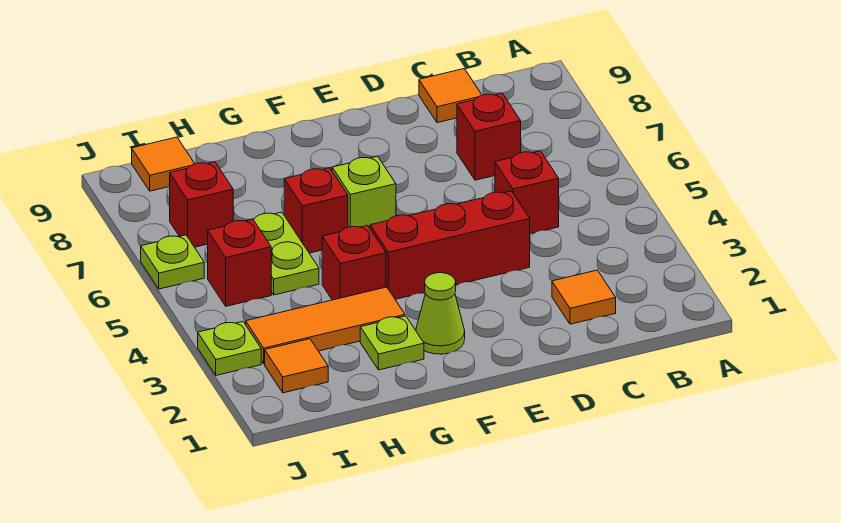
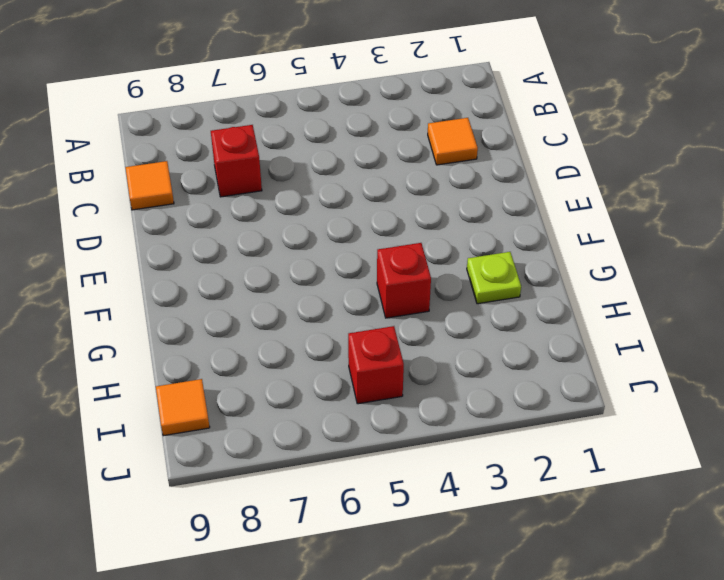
none -> red brick C5 level 1
none -> red brick D4:F4 level 1
none -> lime cone F2 level 1

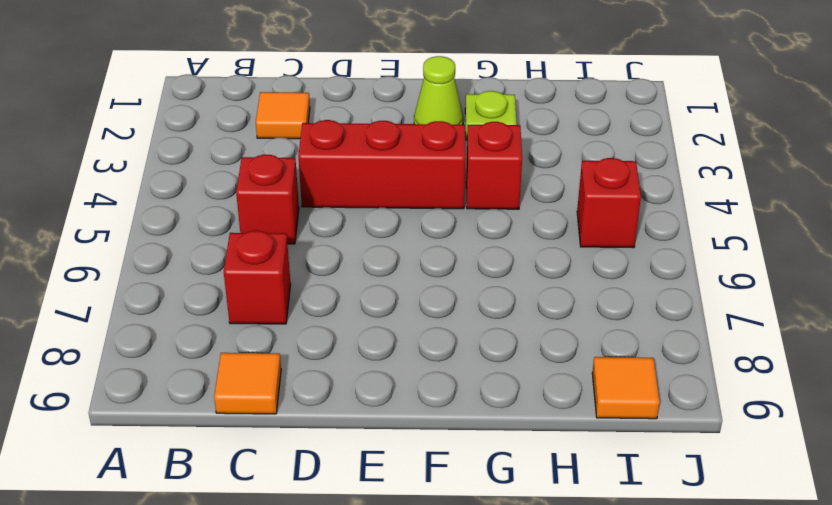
none -> lime brick F6 level 1
none -> orange tile G3:I3 level 1
none -> red brick G6 level 1

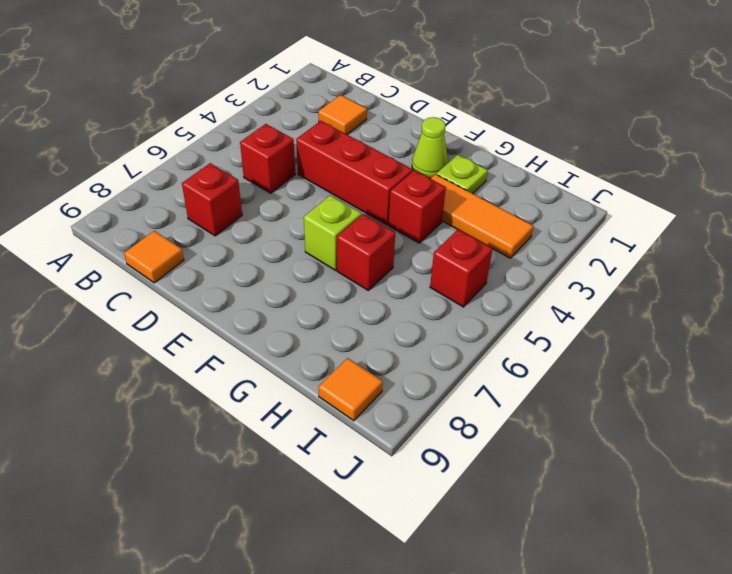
none -> lime plate H5:H6 level 1
none -> orange tile I2 level 1
none -> red brick I7 level 1

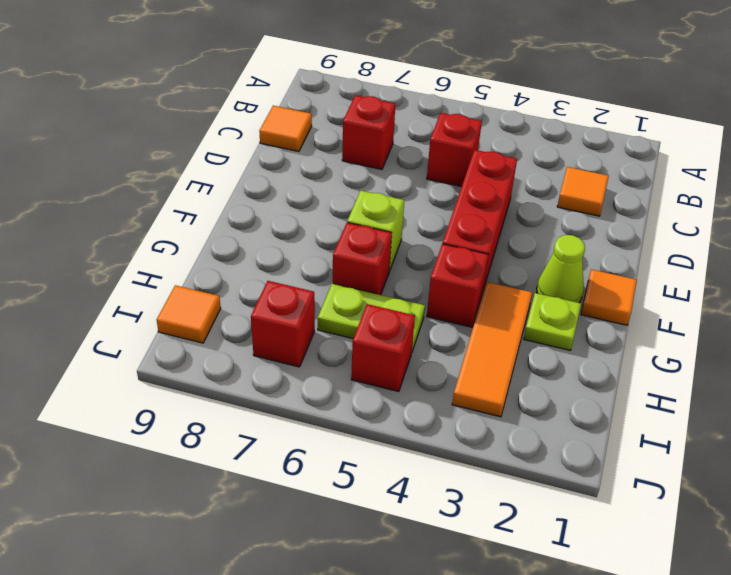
orange tile F1 level 1 -> orange tile I2 level 1
none -> lime plate J3 level 1
none -> lime plate J6 level 1

